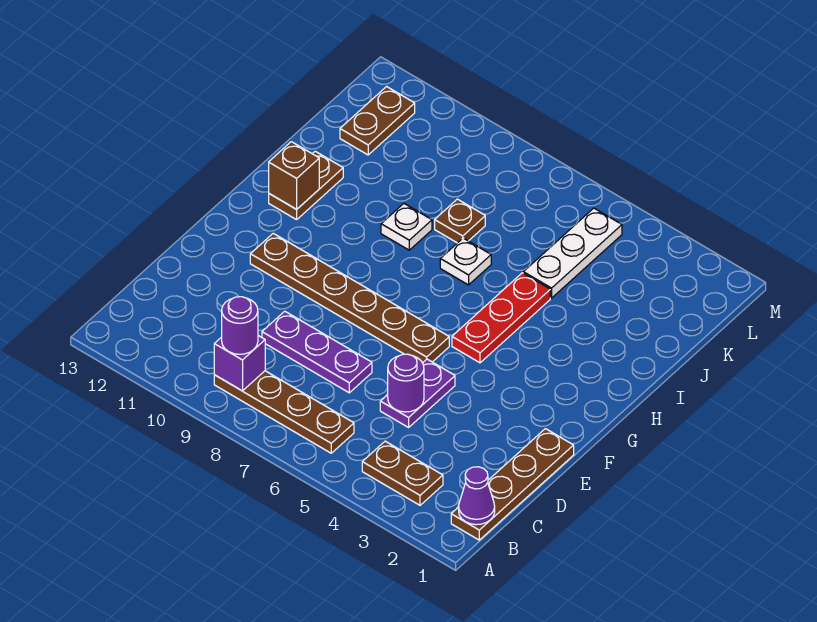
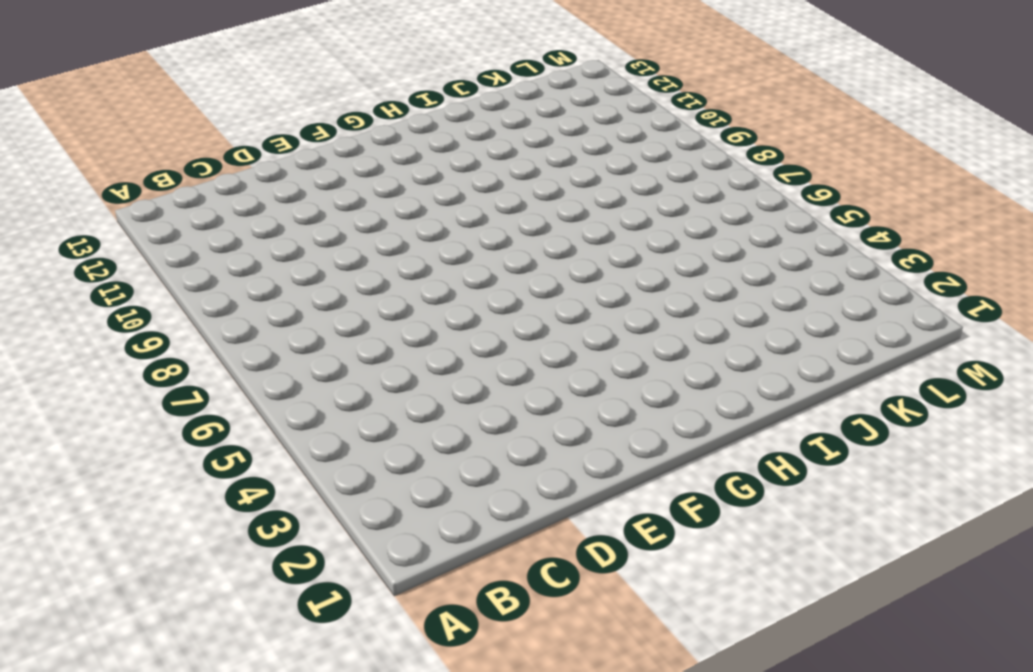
none -> brown plate B1:E1 level 1
none -> brown plate B3:B4 level 1
none -> brown plate B6:B9 level 1

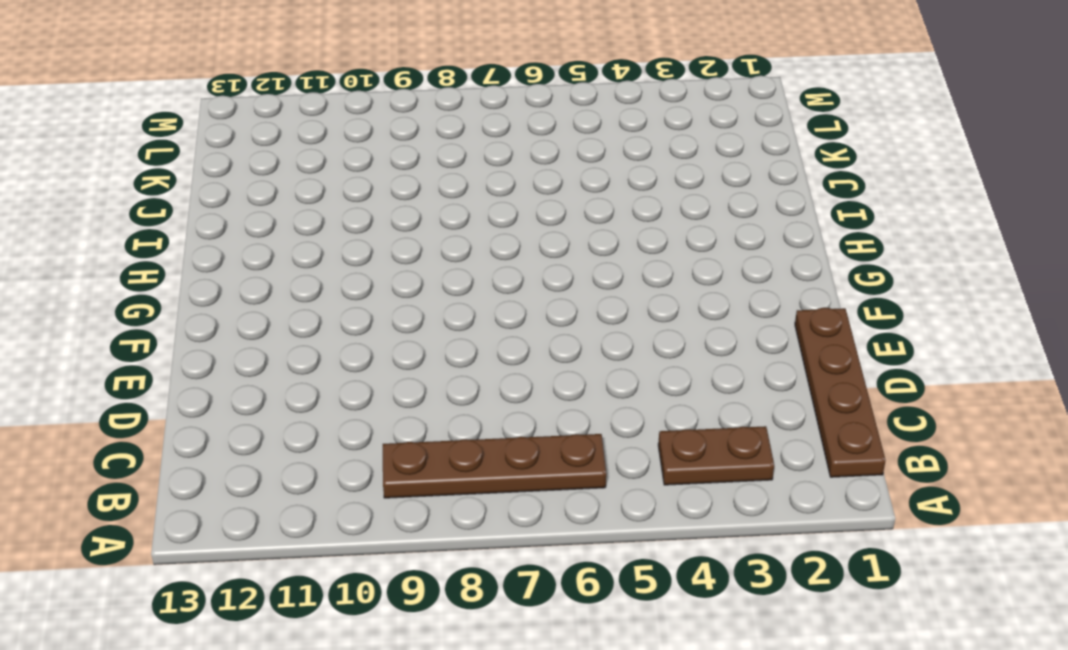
none -> purple plate D5:E5 level 1
none -> purple plate D7:D9 level 1
none -> brown plate F6:F11 level 1

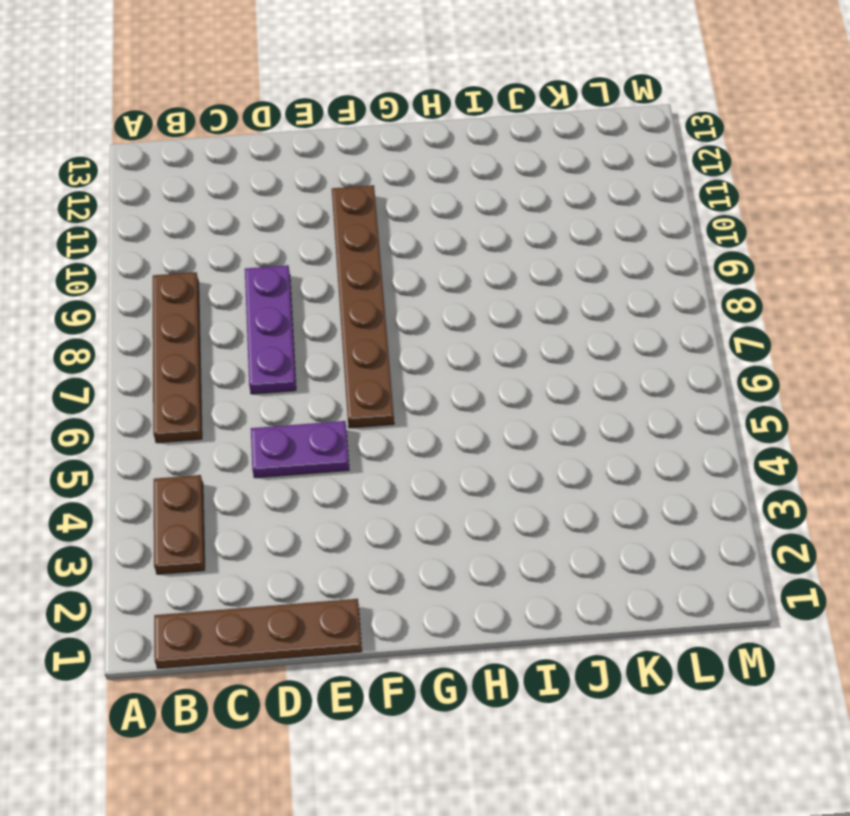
none -> red plate G5:I5 level 1
none -> brown plate H12:I12 level 1
none -> white plate I7 level 1

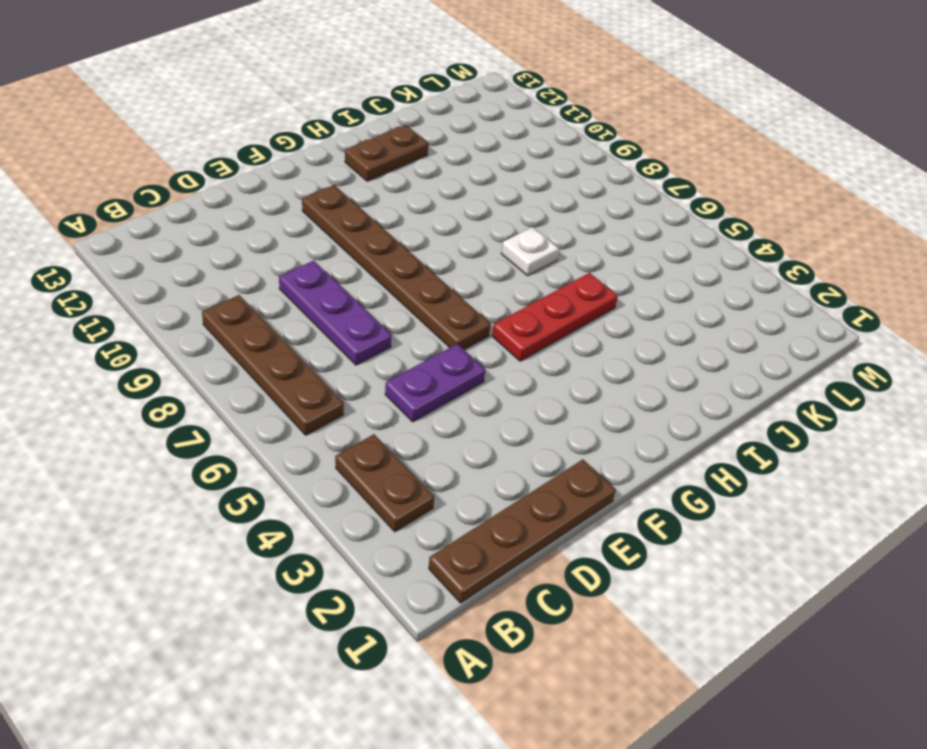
none -> white plate I9 level 1
none -> white plate J5:L5 level 1
none -> brown plate J8 level 1

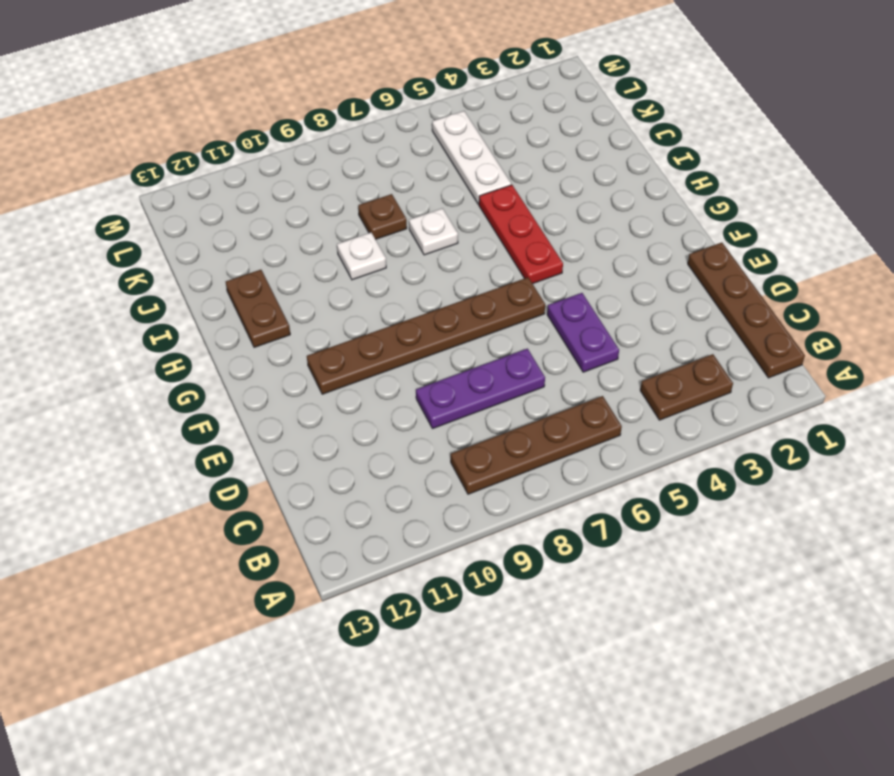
none -> brown plate K12:L12 level 1
none -> purple cone B1 level 2
none -> purple brick B9 level 2

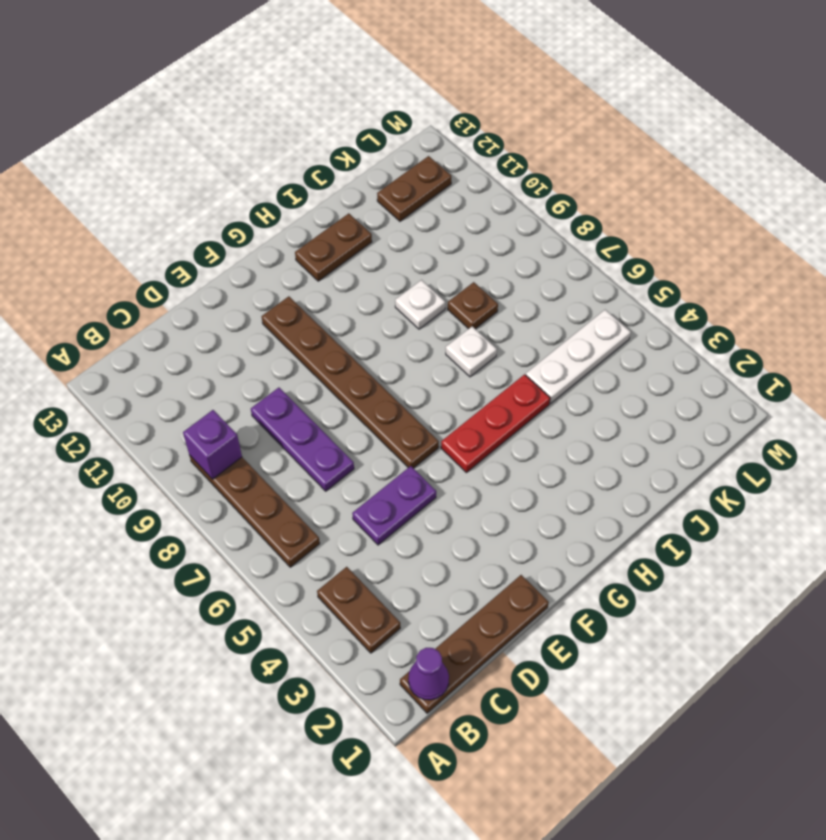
none -> purple round brick D5 level 2
none -> brown brick H12 level 2
none -> purple round brick B9 level 3

